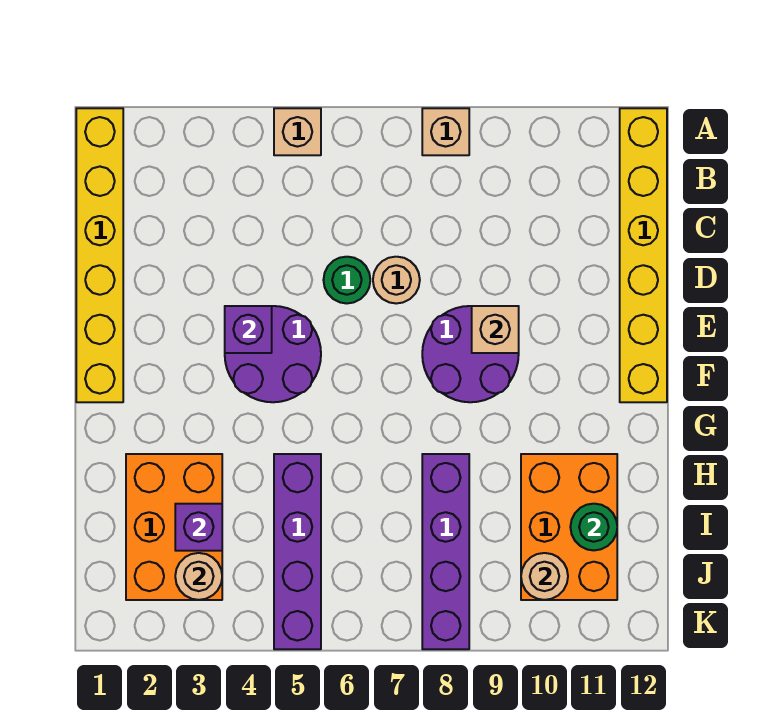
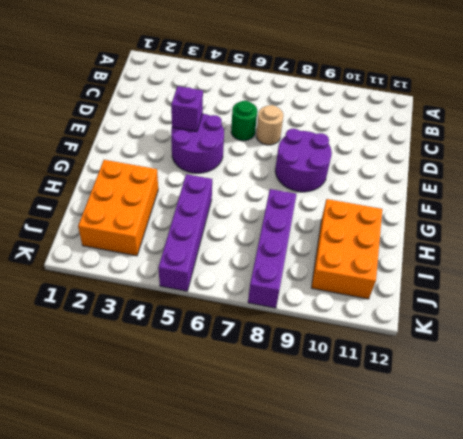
none -> yellow brick A1:F1 level 1
none -> tan brick A5 level 1
none -> tan brick A8 level 1

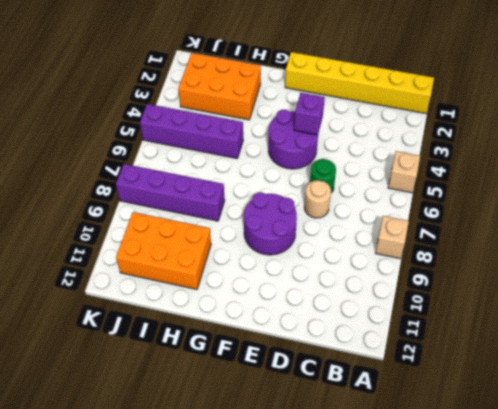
none -> yellow brick A12:F12 level 1
none -> tan brick E9 level 2
none -> purple brick I3 level 2

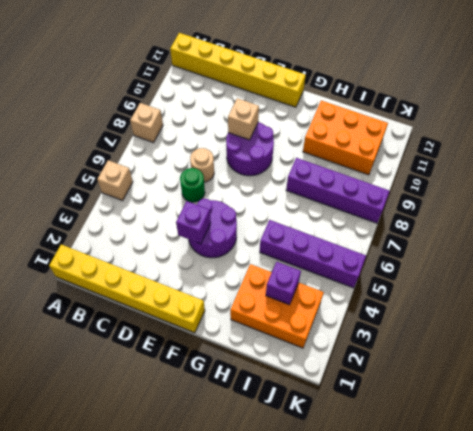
none -> green round brick I11 level 2
none -> tan round brick J3 level 2
none -> tan round brick J10 level 2

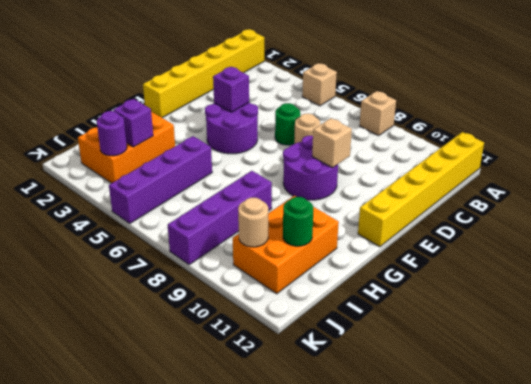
purple round brick J3 level 2 -> tan round brick J3 level 2

